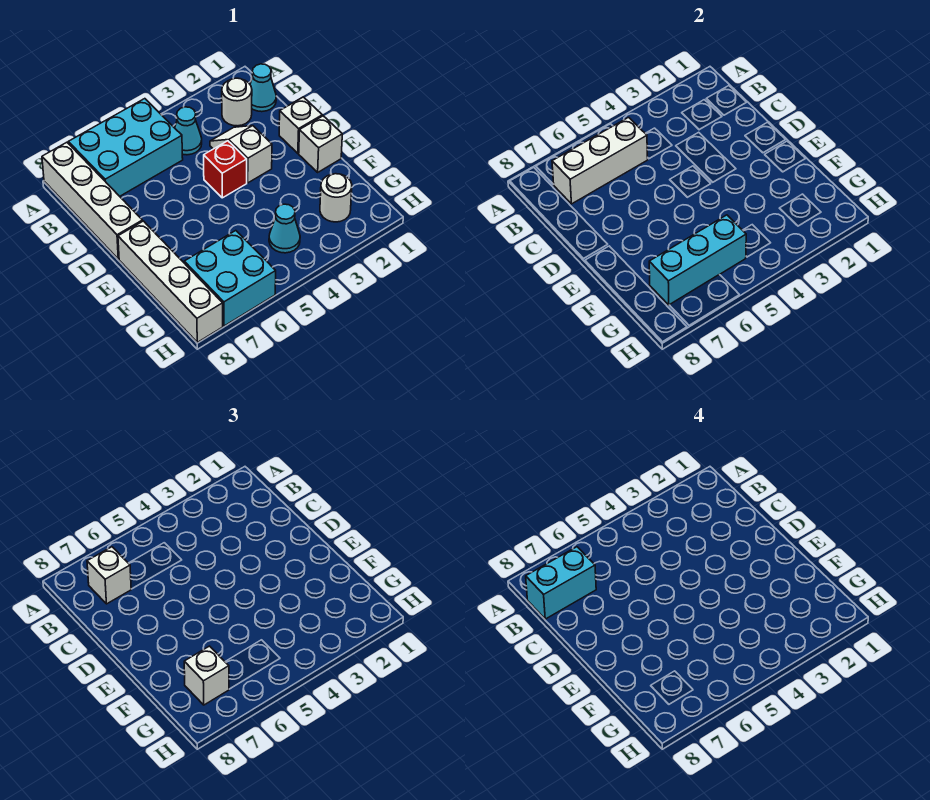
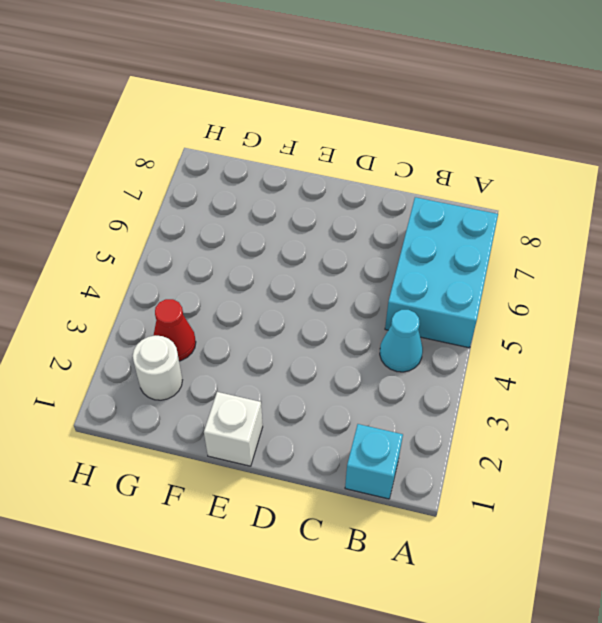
cyan brick B1 level 1 -> cyan cone B1 level 1
red cone G3 level 1 -> none
none -> white brick A8:D8 level 1
none -> white round brick B2 level 1
none -> white slope C3:D3 level 1 top D

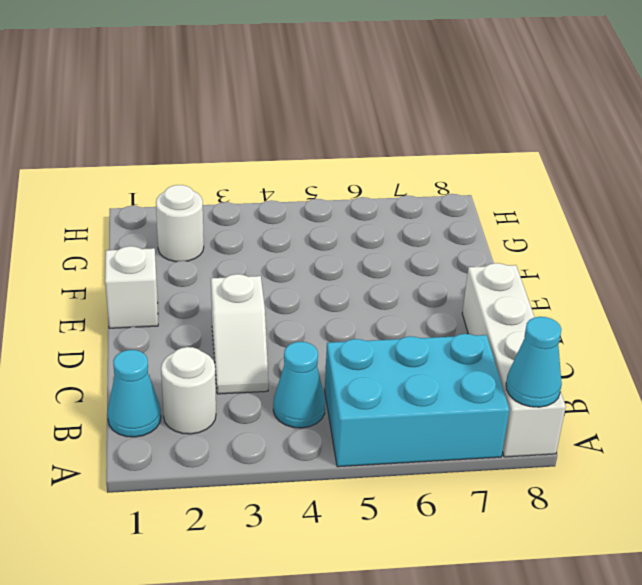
cyan cone A8 level 2 -> cyan cone G4 level 1
none -> white brick D1 level 1
none -> red brick D4 level 1
none -> white brick E8:H8 level 1

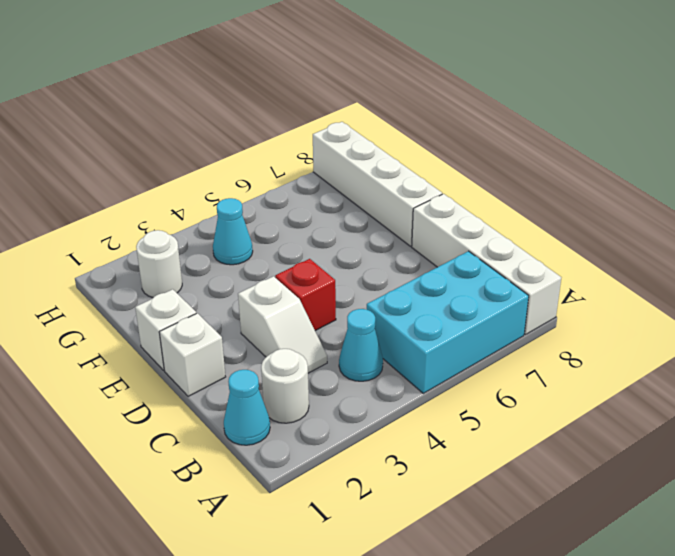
none -> cyan brick G6:H7 level 1
none -> white brick B5:B7 level 2
none -> cyan brick G5:G7 level 2

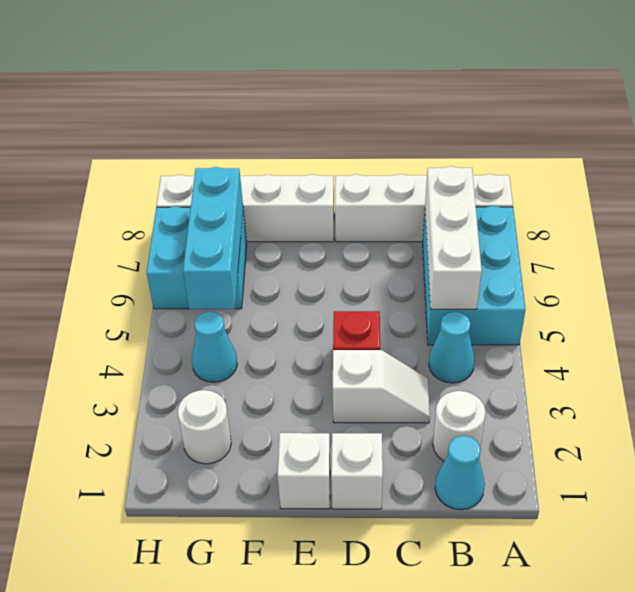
none -> white brick B7 level 3
none -> white brick G7 level 3
none -> cyan brick B7:B8 level 4

